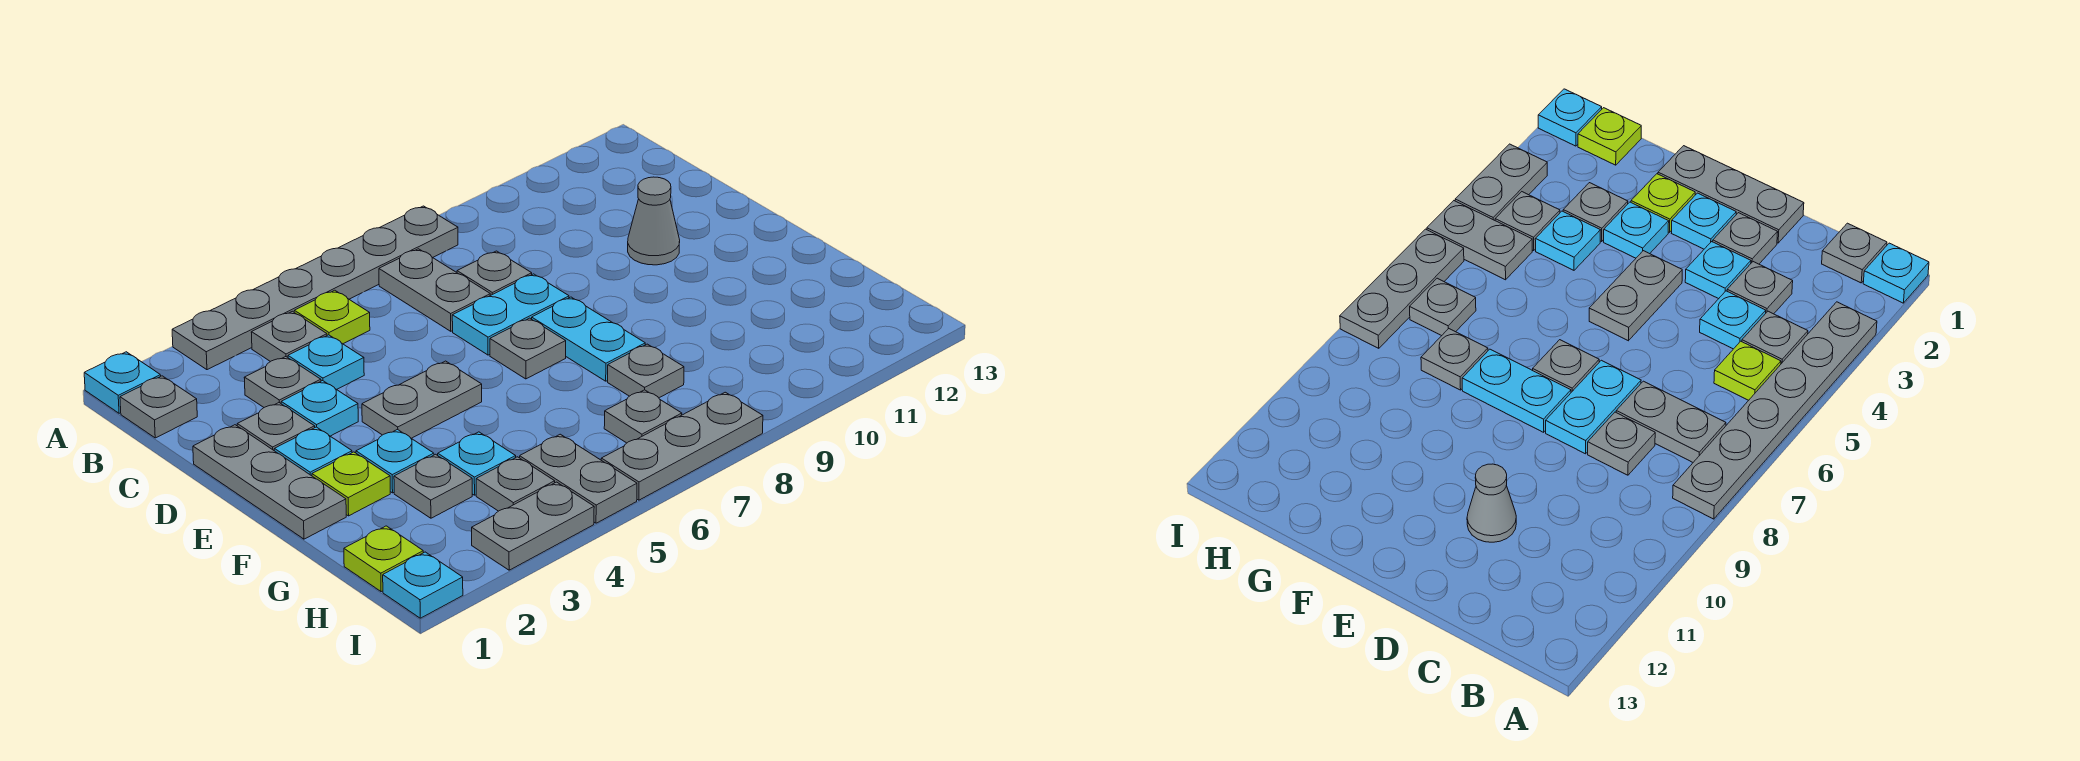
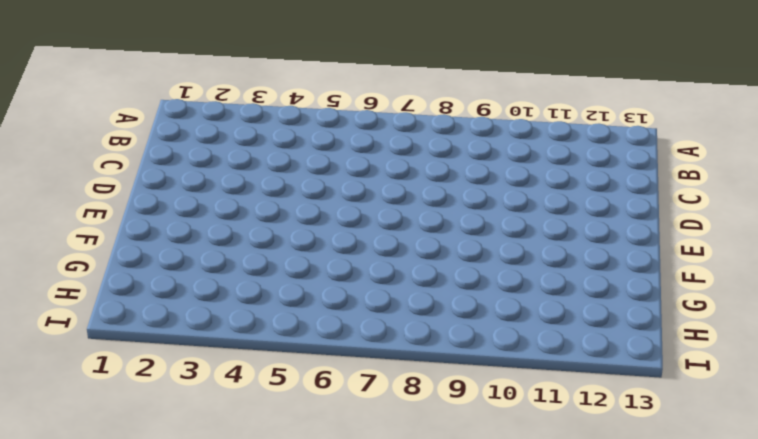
none -> cyan plate A1 level 1
none -> grey plate A3:A8 level 1
none -> grey plate B1 level 1
none -> grey plate B4 level 1

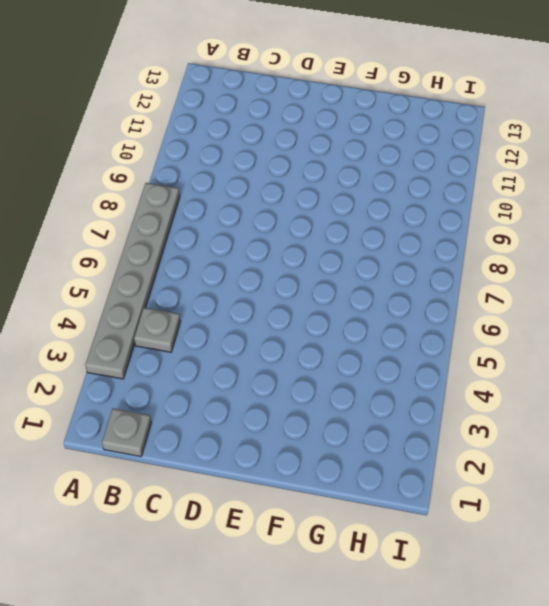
none -> cyan plate A1 level 1
none -> lime plate B5 level 1
none -> grey plate B7:C7 level 1
none -> grey plate C3 level 1

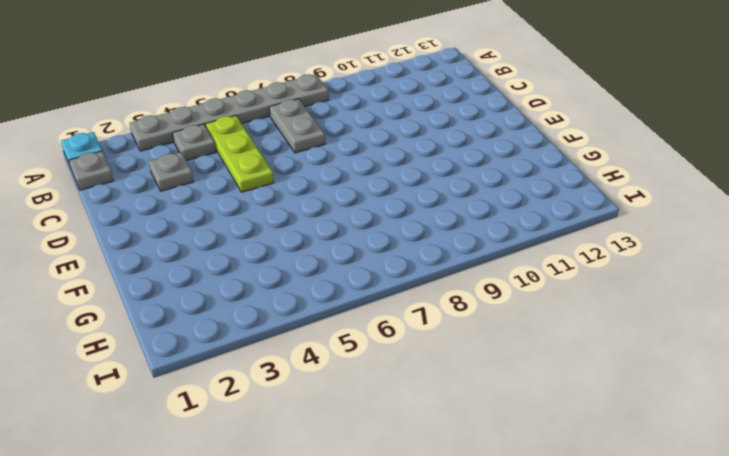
lime plate B5:D5 level 1 -> lime plate B5 level 1
none -> cyan plate C4 level 1
none -> grey plate C8 level 1
none -> grey plate D1:F1 level 1
none -> grey plate D2 level 1

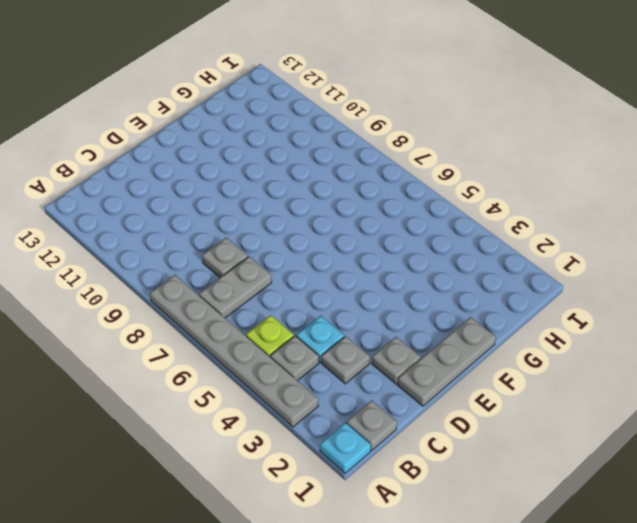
none -> cyan plate D3 level 1
none -> cyan plate D7:D8 level 1
none -> grey cone D11 level 1
none -> cyan plate E2 level 1

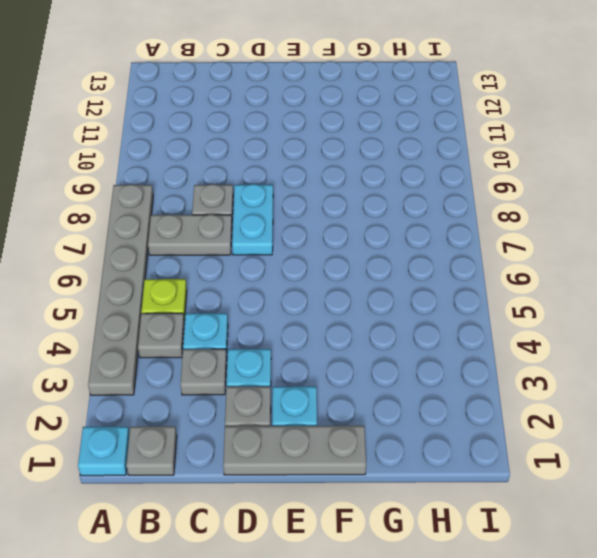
none -> grey cone D11 level 1
none -> grey plate E4:E5 level 1
none -> grey plate E7 level 1
none -> cyan plate E8:F8 level 1

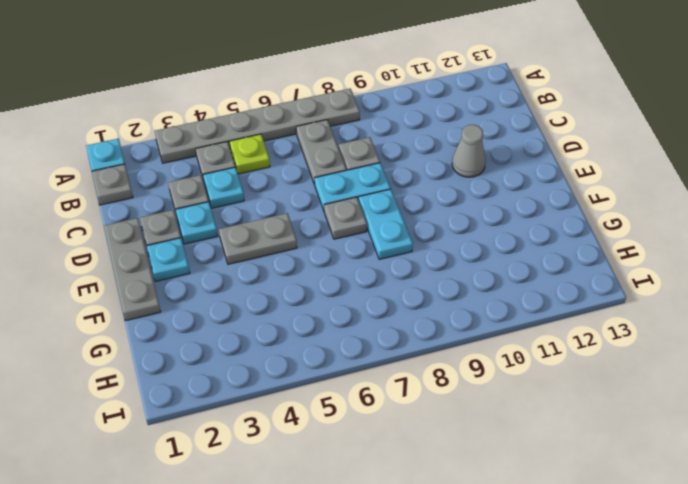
none -> lime plate F2 level 1
none -> cyan plate F3 level 1
none -> grey plate G3 level 1
none -> cyan plate G4 level 1

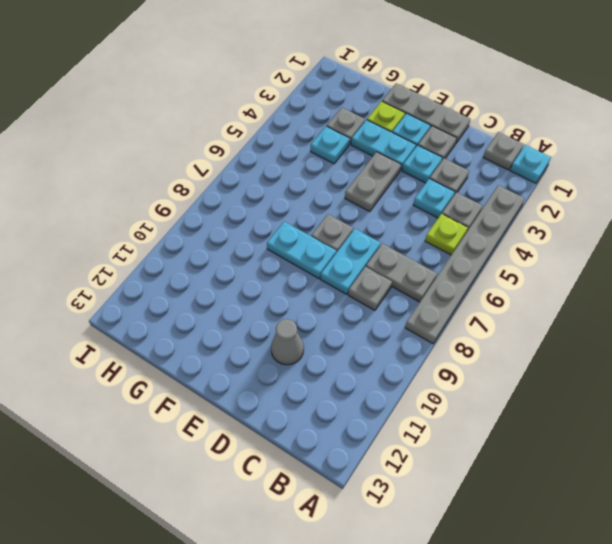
cyan plate E3:F3 level 1 -> cyan plate F3 level 1
none -> grey plate G8 level 1
none -> lime plate H1 level 1
none -> grey plate H4 level 1
none -> grey plate H5:I5 level 1

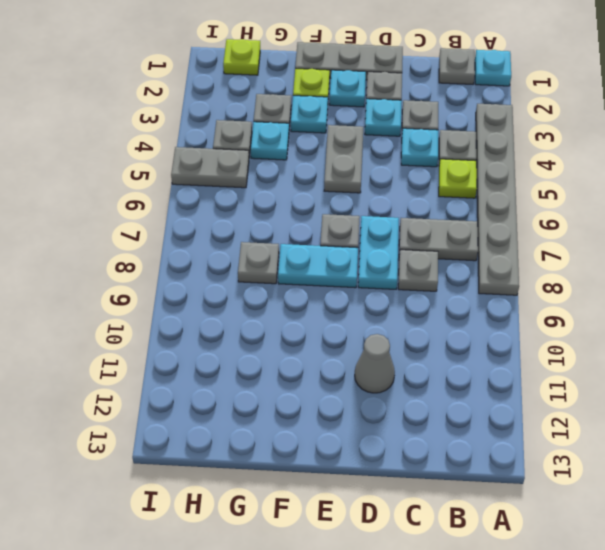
none -> grey plate H7 level 1
none -> cyan plate I1 level 1
none -> grey plate I3:I4 level 1
none -> grey plate I6:I8 level 1

